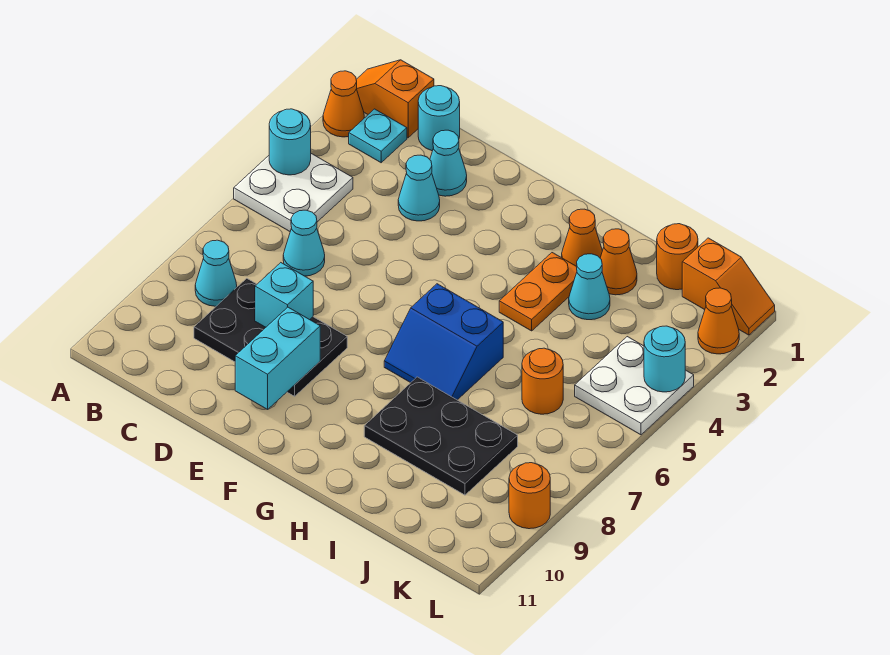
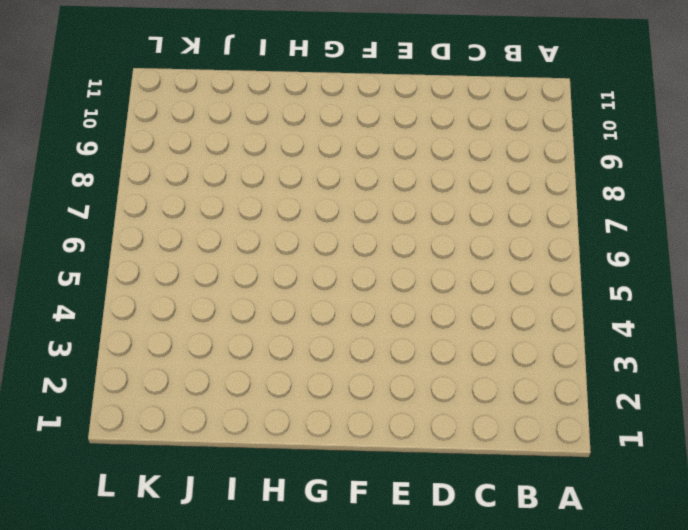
none -> orange slope A1:B1 level 1 top B
none -> orange cone A2 level 1
none -> white plate A4:B5 level 1

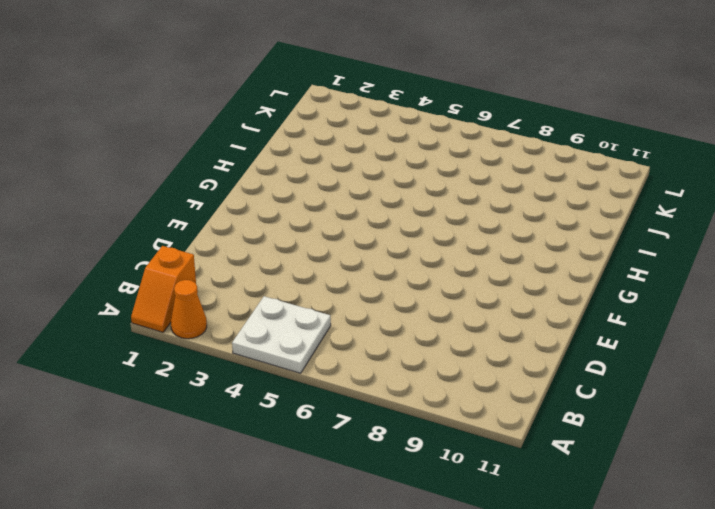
none -> cyan plate B2 level 1
none -> cyan cone B8 level 1
none -> cyan round brick C1 level 1

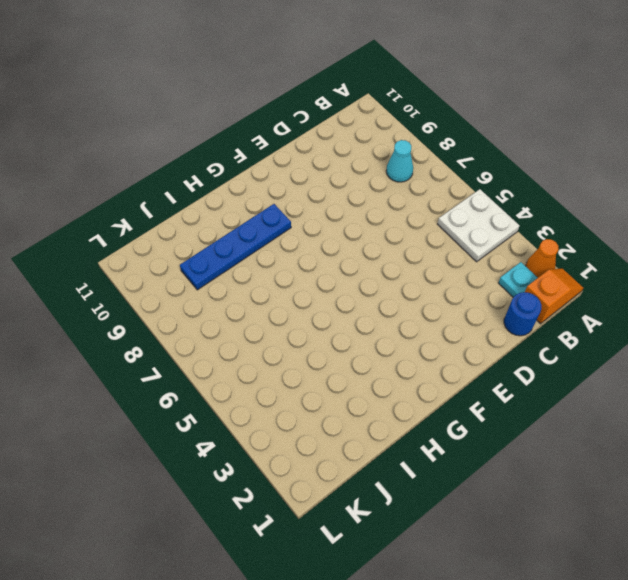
blue round brick C1 level 1 -> cyan round brick C1 level 1
blue plate G9:J9 level 1 -> black plate H8:J9 level 1
none -> cyan cone C6 level 1
none -> black plate C8:E9 level 1
none -> cyan cone D2 level 1

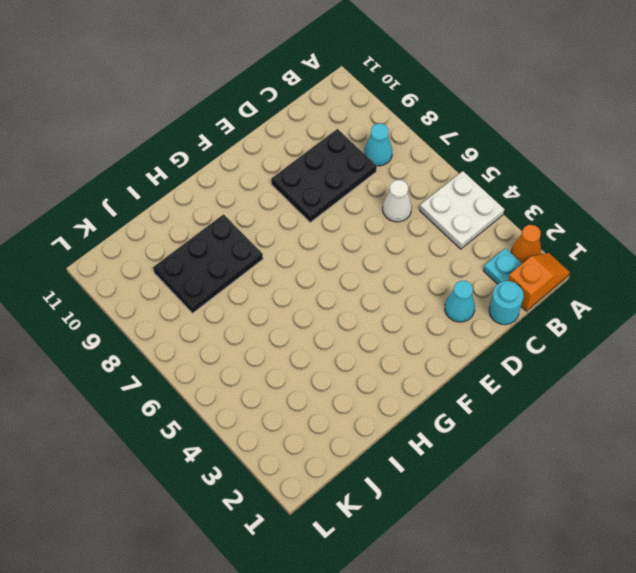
white cone C6 level 1 -> cyan cone C6 level 1
none -> cyan cone D3 level 1
none -> blue slope G6:H7 level 1 top 6
none -> orange cone H2 level 1

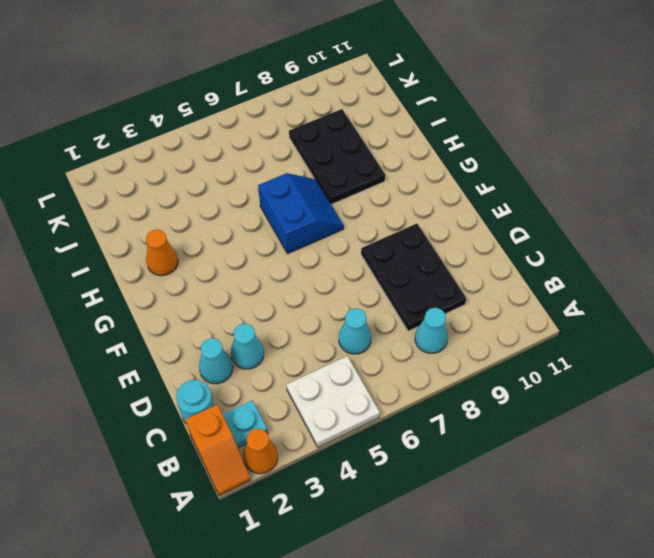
none -> orange plate H3:H4 level 1
none -> orange cone I2 level 1
none -> cyan cone I3 level 1

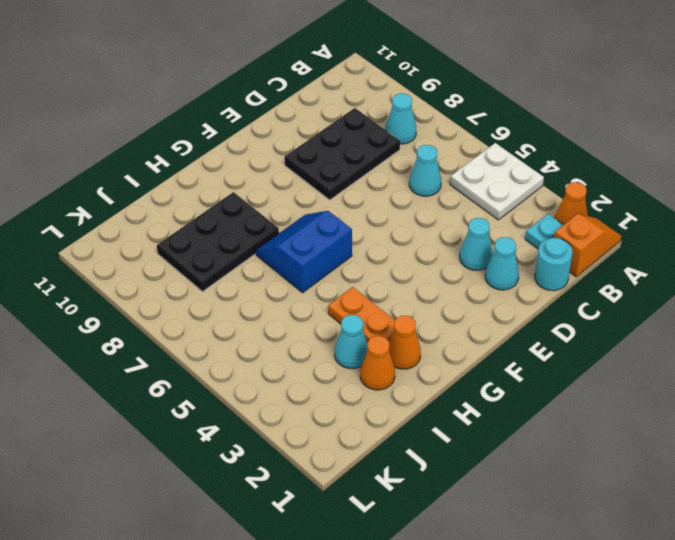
none -> orange round brick J1 level 1
none -> orange round brick J6 level 1
none -> orange slope K1:L1 level 1 top K

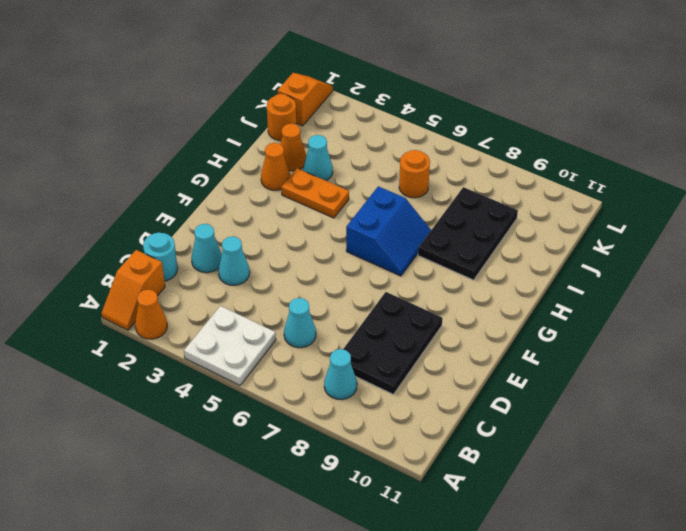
none -> cyan plate B2 level 1
none -> white plate K4:L5 level 1
none -> orange cone L2 level 1

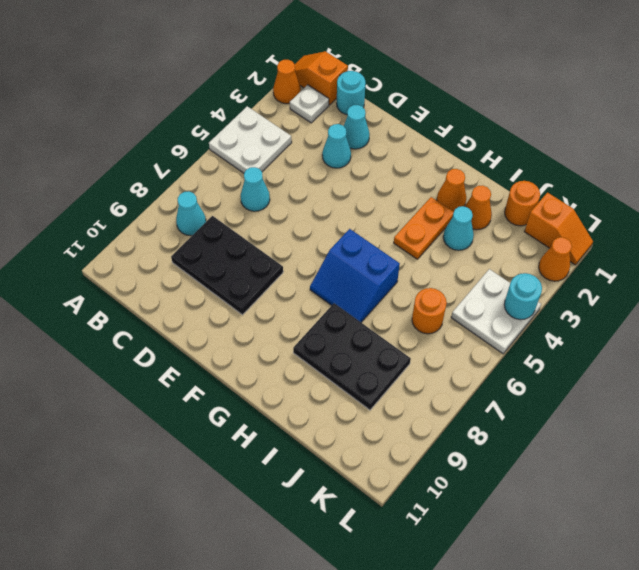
white plate B2 level 1 -> cyan plate B2 level 1
none -> orange round brick L9 level 1
none -> cyan round brick A4 level 2
none -> cyan brick D8 level 2

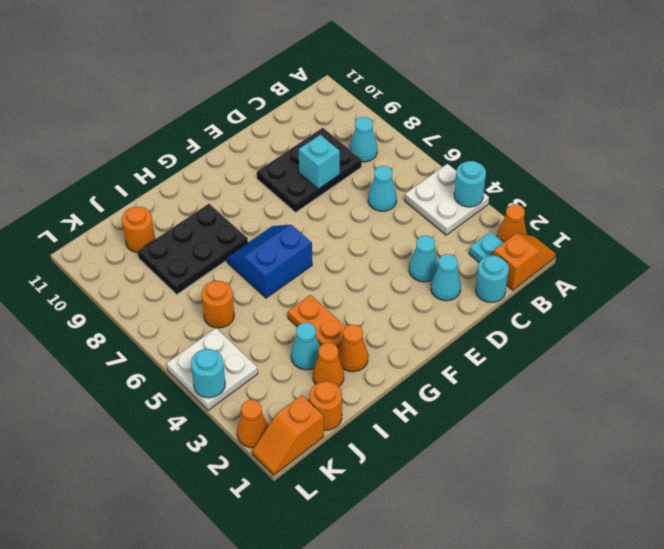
orange round brick J10 level 1 -> orange round brick L9 level 1
none -> cyan brick E9:E10 level 2

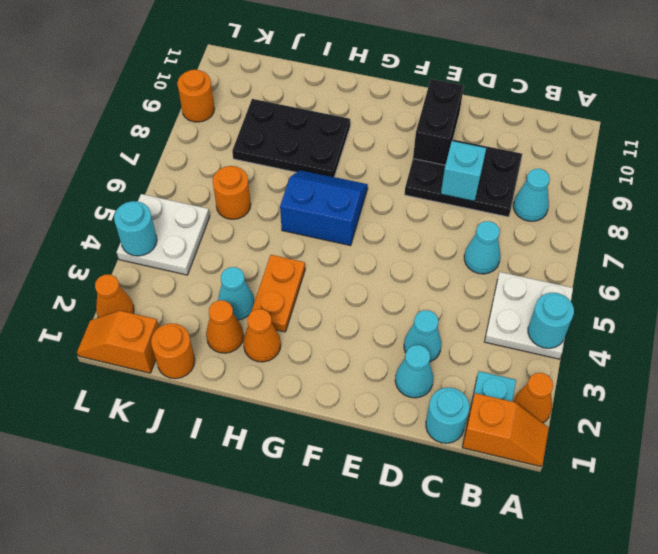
black brick E9:E10 level 2 -> cyan brick E9:E10 level 2

